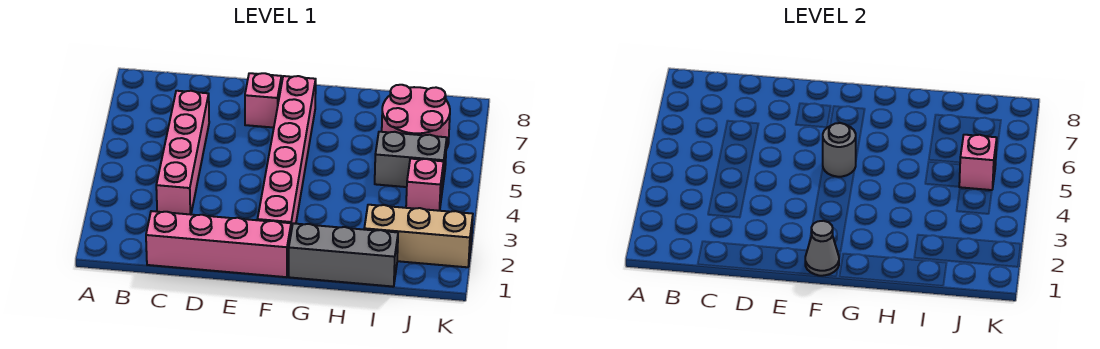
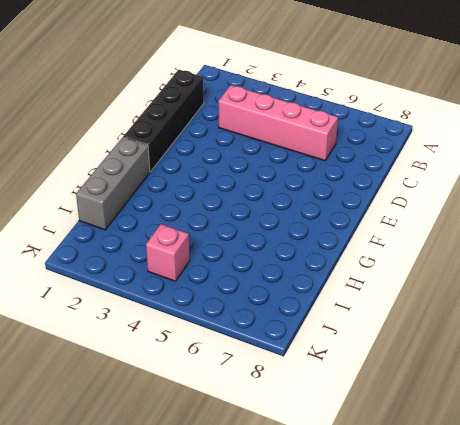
black brick C1:F1 level 1 -> pink brick C1:F1 level 1
none -> pink brick E7 level 1
none -> pink brick F2:F7 level 1
none -> tan brick I2:K2 level 1

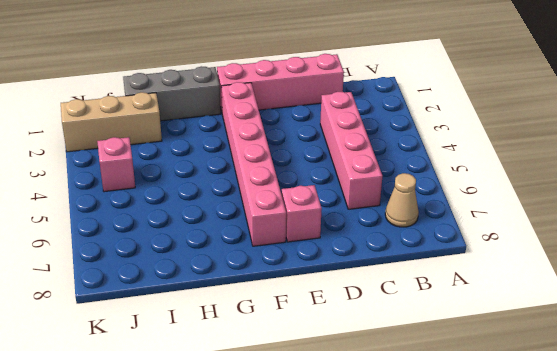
tan cone B7 level 1 -> none
none -> grey brick I5:J5 level 1
none -> pink round brick I6:J7 level 1
none -> grey cone F1 level 2

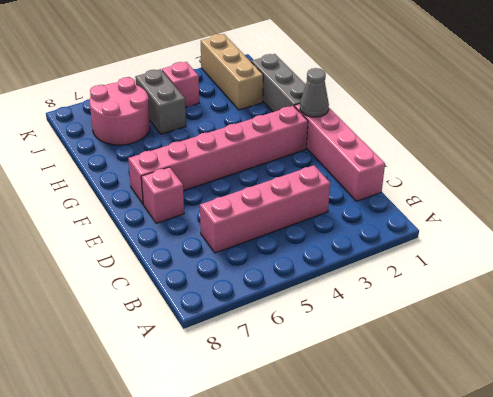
none -> grey round brick F5 level 2
none -> pink brick J5 level 2

